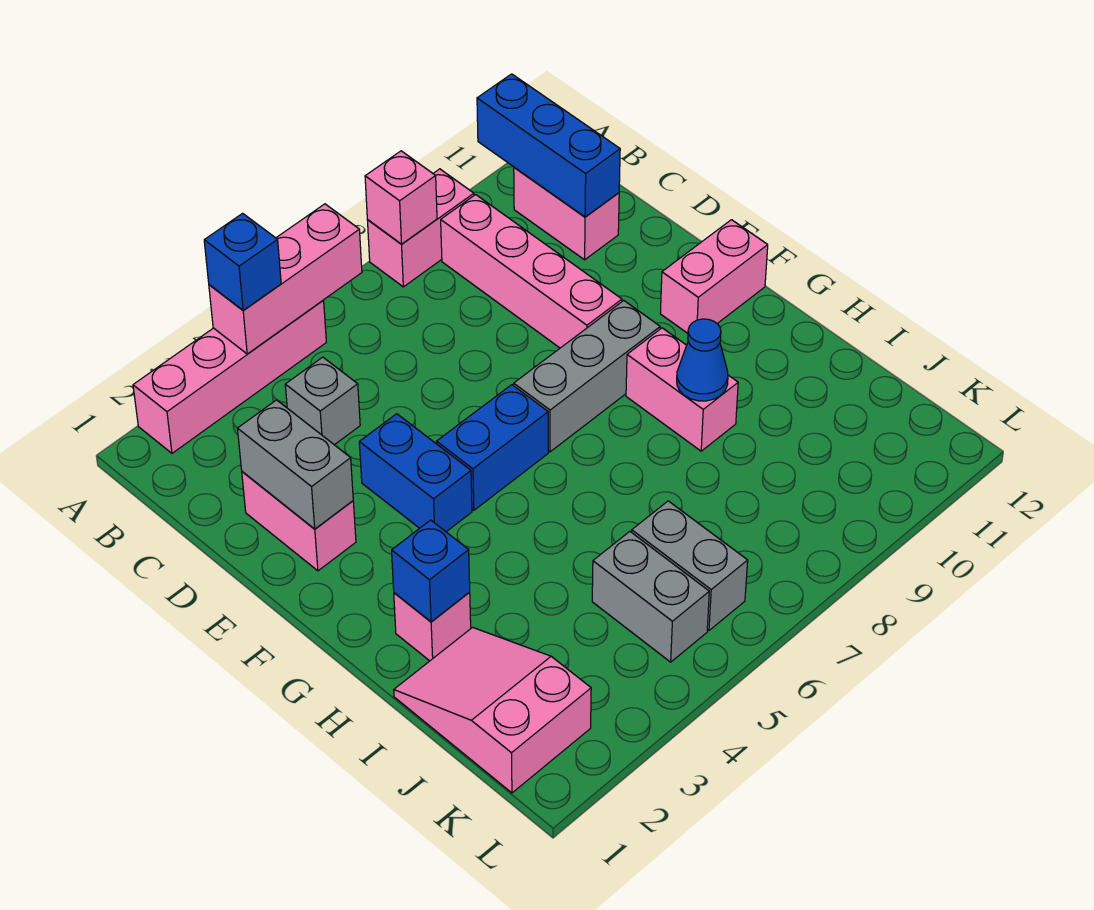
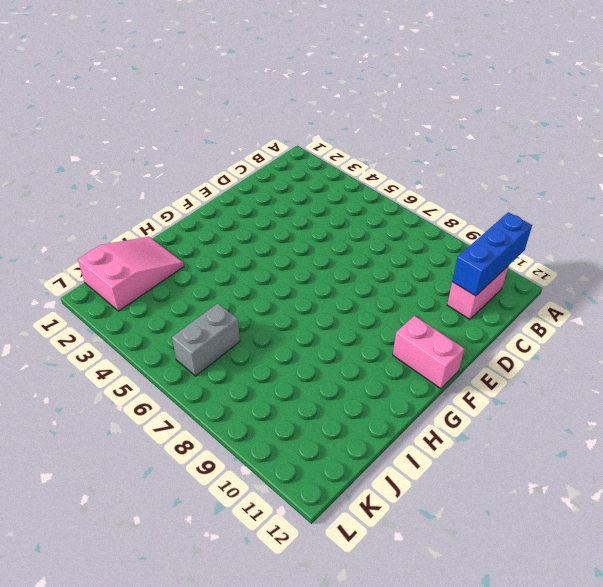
none -> pink brick A2:A5 level 1
none -> pink brick A8:A9 level 1
none -> pink brick B9:E9 level 1

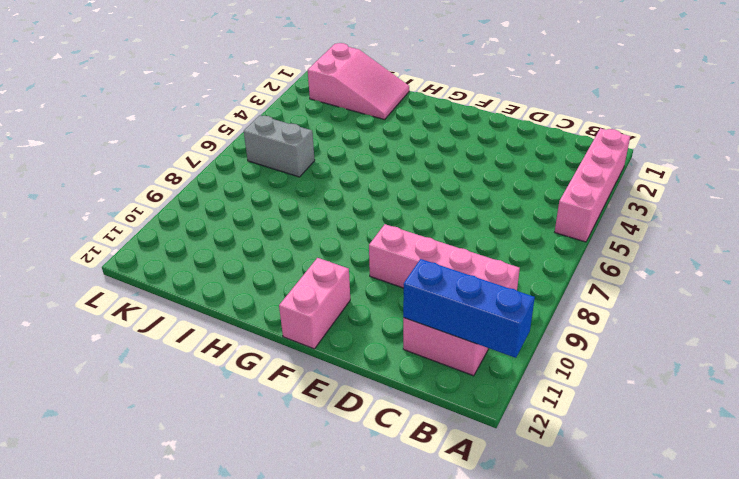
none -> pink brick A8:A9 level 1
none -> grey brick C4 level 1
none -> pink brick D2:E2 level 1

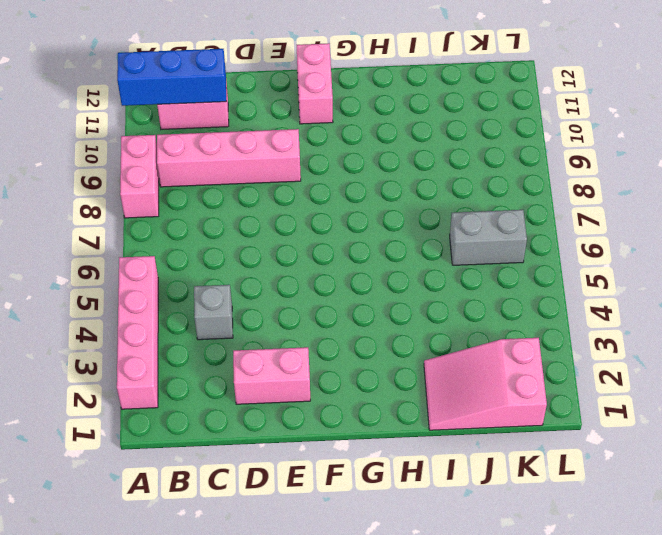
none -> blue brick E4:F4 level 1
none -> blue brick F5:F6 level 1
none -> grey brick F7:F9 level 1

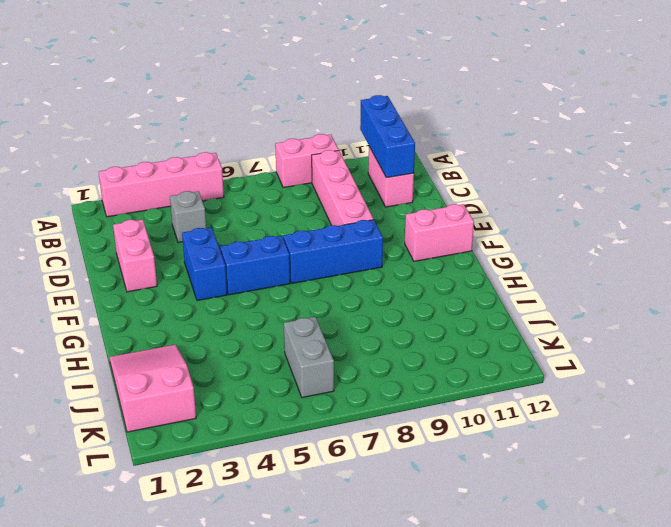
blue brick F7:F9 level 1 -> grey brick F7:F9 level 1
none -> pink brick G9:H9 level 1
none -> pink brick H2 level 1
none -> grey brick J5:K5 level 1

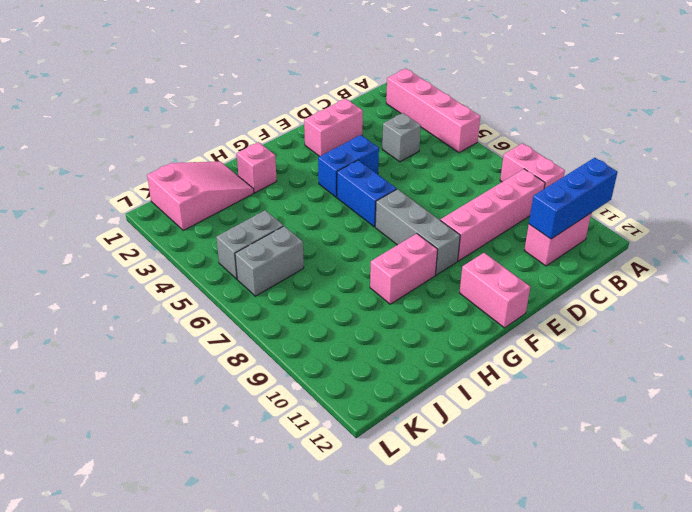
none -> pink brick A4:A6 level 2
none -> pink brick A8 level 2
none -> grey brick D2:E2 level 2

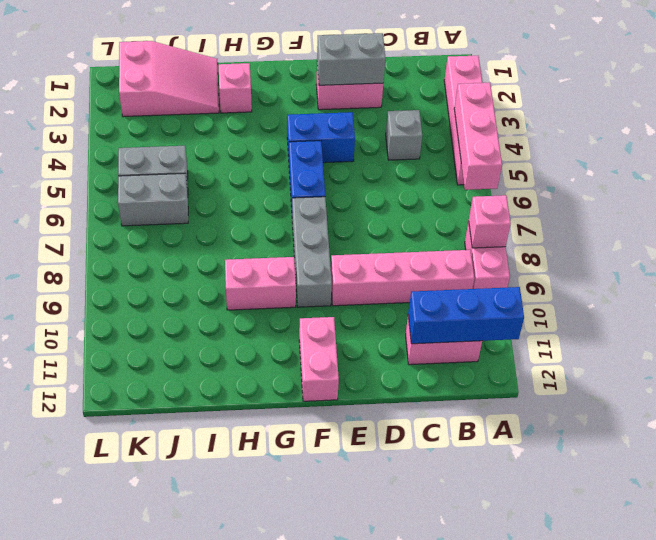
none -> blue brick H2 level 2
none -> blue cone H9 level 2
none -> blue brick A4 level 3

